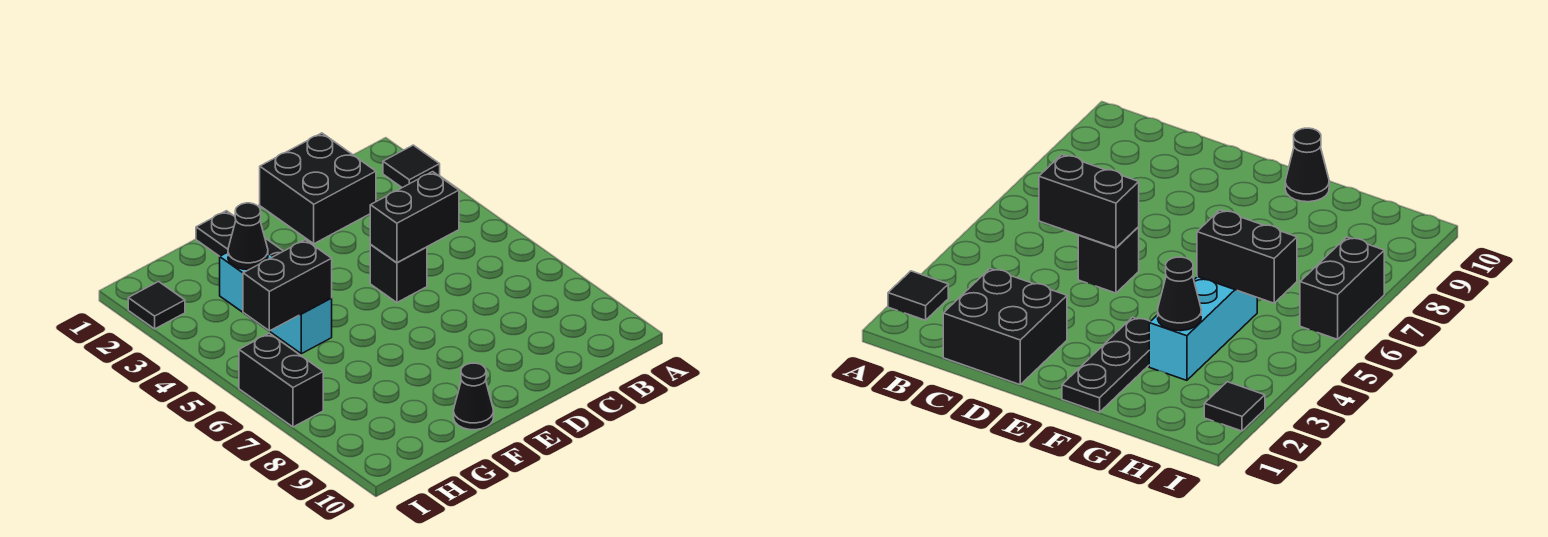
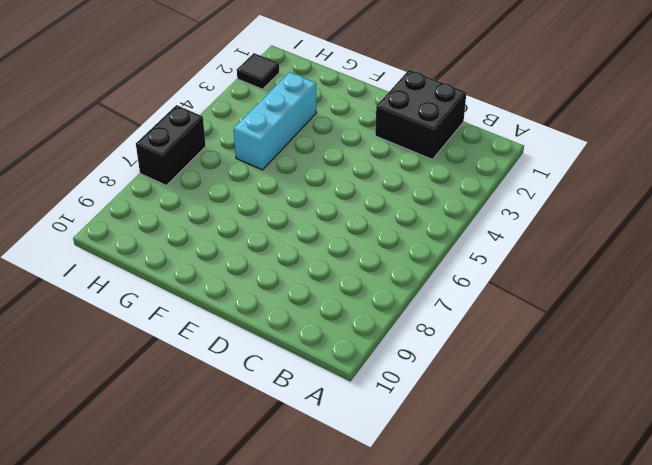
none -> black tile A2 level 1
none -> black brick D5 level 1

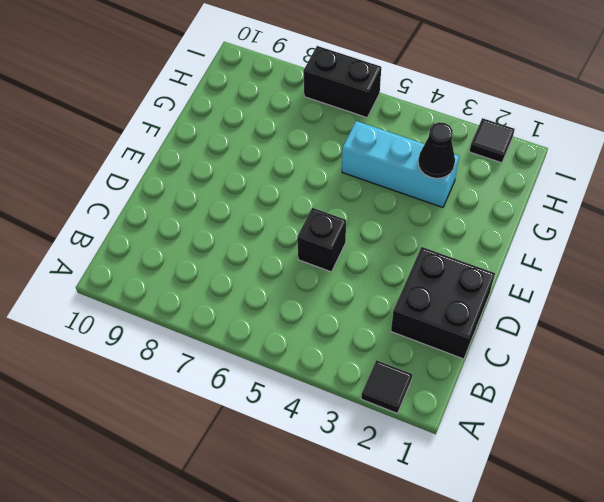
none -> black plate F1:F3 level 1
none -> black cone F10 level 1

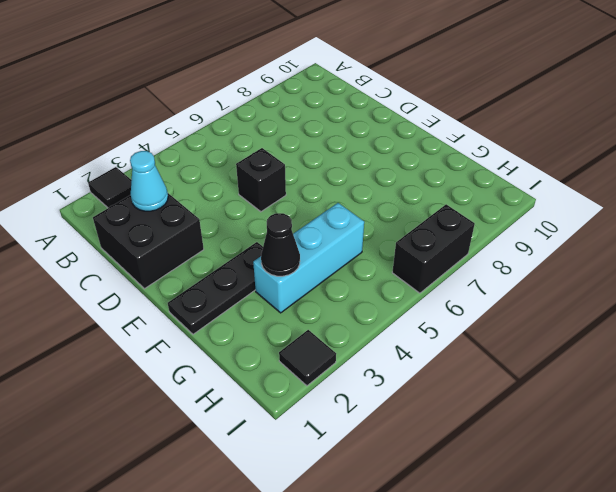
cyan cone C2 level 2 -> none
none -> black cone F10 level 1
none -> black brick C5:D5 level 2

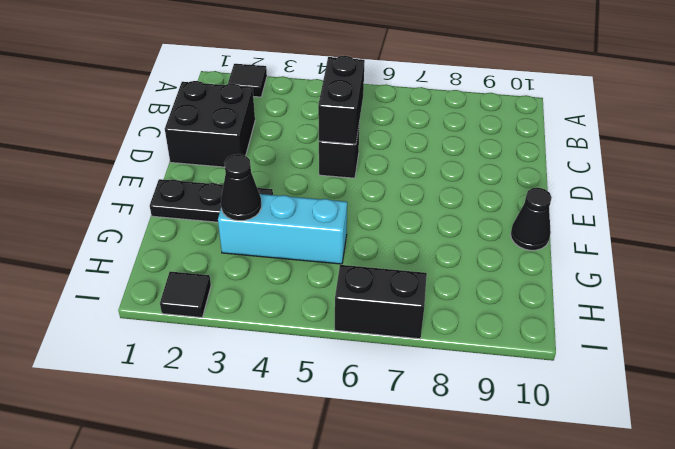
none -> black brick G5:H5 level 2

